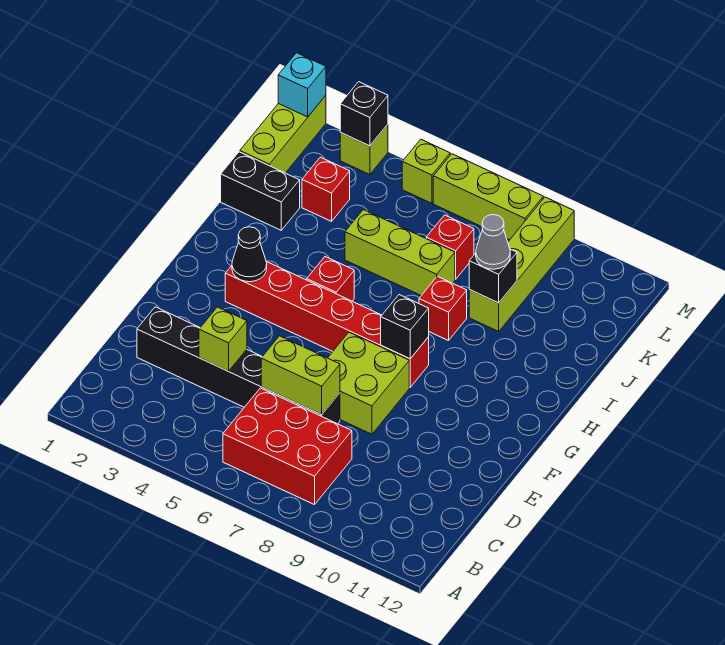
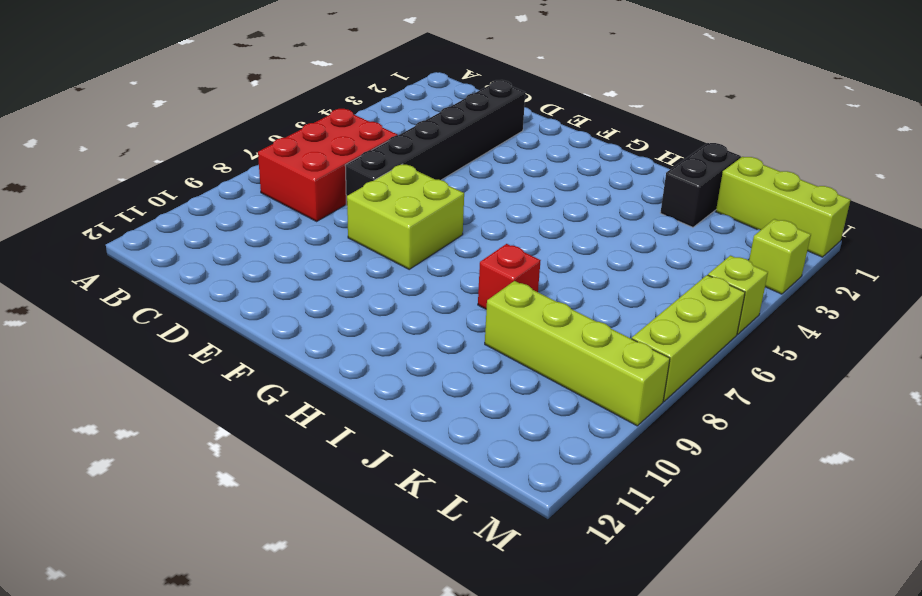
none -> red brick G3:G8 level 1
none -> red brick H5 level 1
none -> lime brick J5:J7 level 1

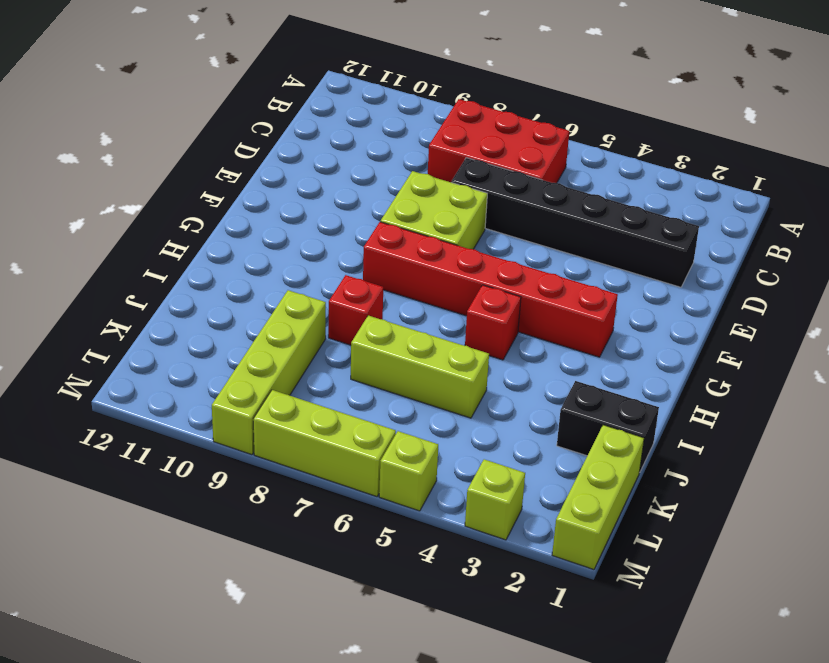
none -> red brick K3 level 1
none -> red brick K7 level 1
none -> lime brick D4 level 2

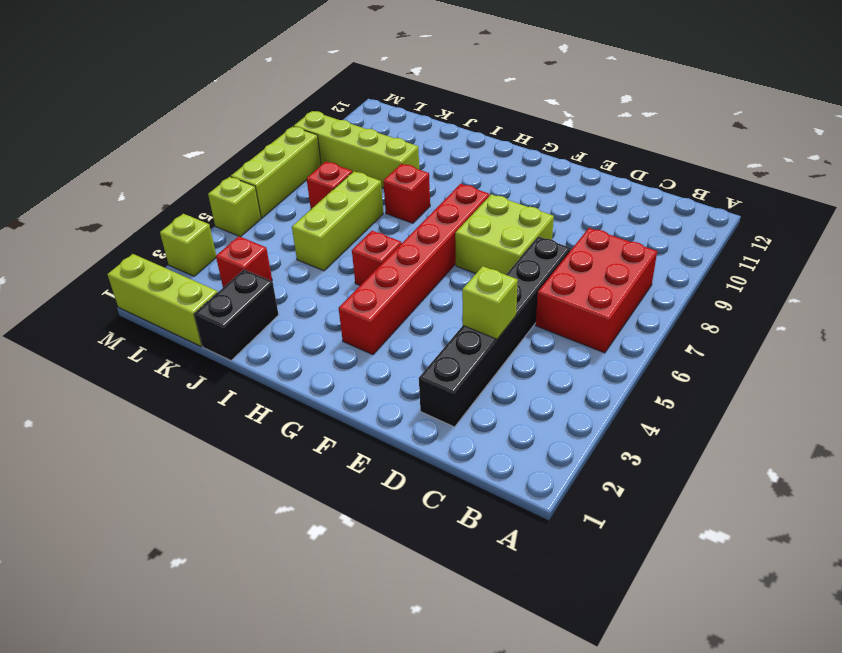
none -> lime brick D6:D7 level 2
none -> black cone G3 level 2
none -> black brick G8 level 2

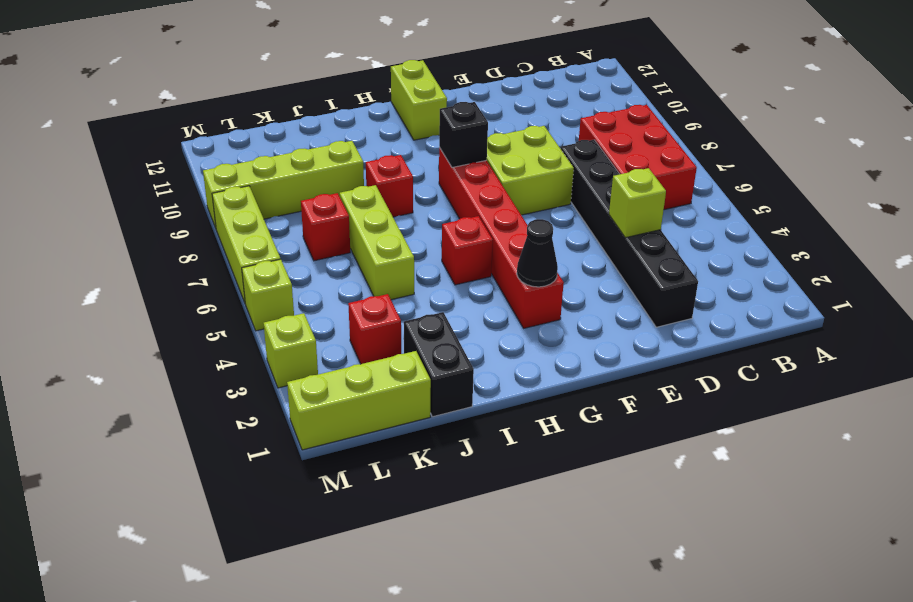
lime brick G11:G12 level 1 -> lime brick D6:D7 level 2
none -> black brick J9 level 2
none -> cyan brick M1 level 2
none -> black brick M3 level 2

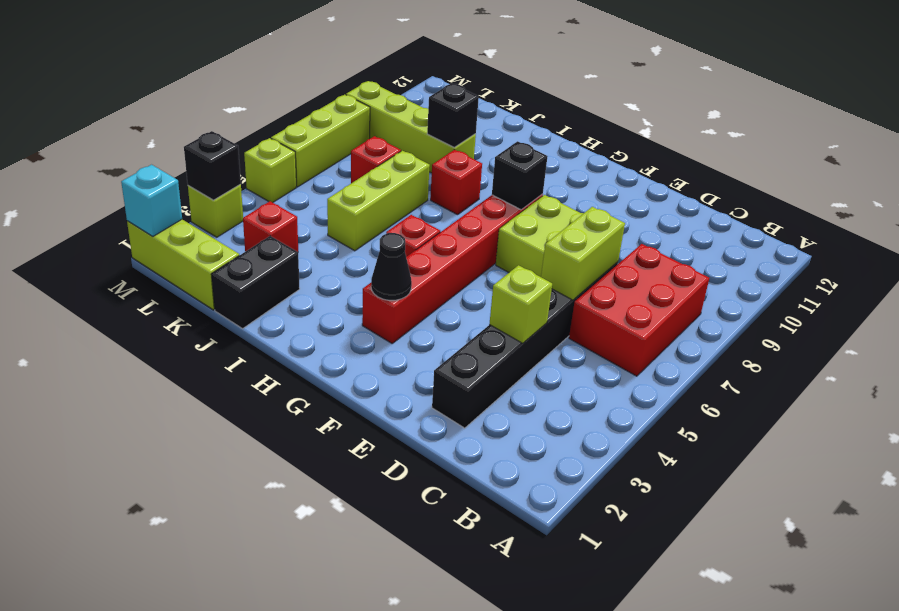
none -> grey cone J9 level 3

